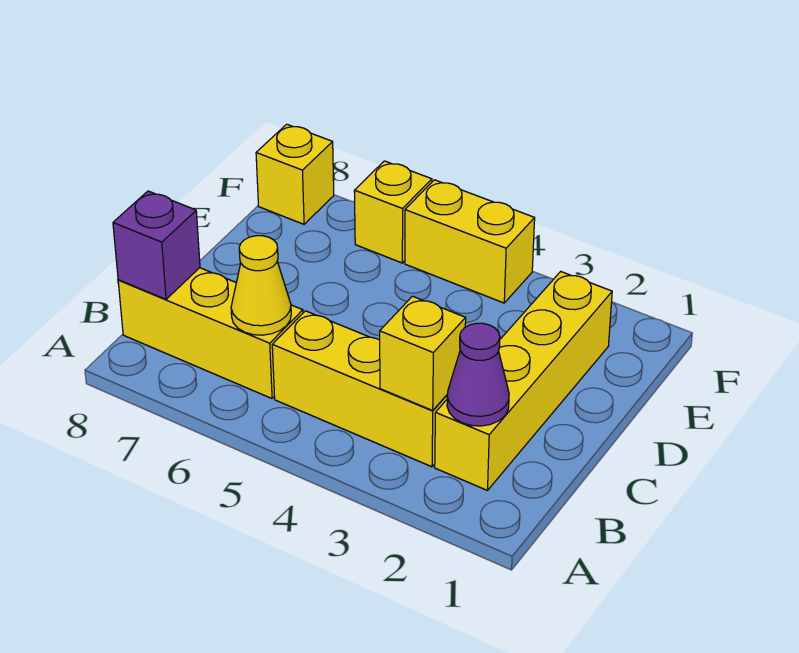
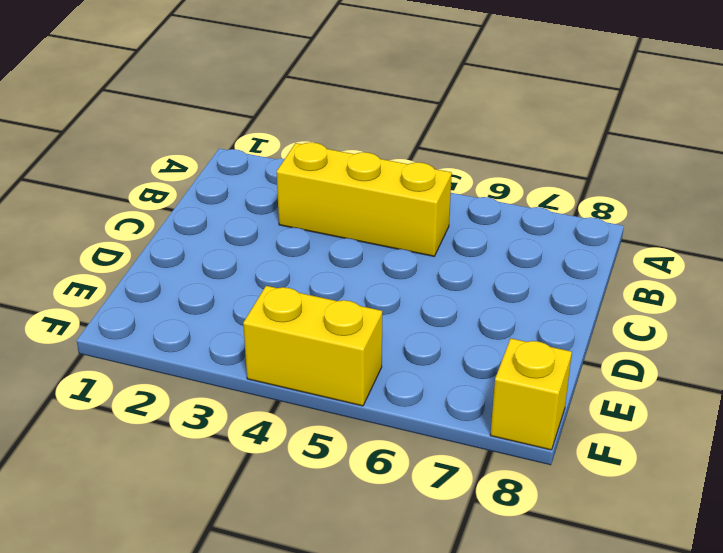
none -> yellow brick B2:E2 level 1
none -> yellow brick B6:B8 level 1

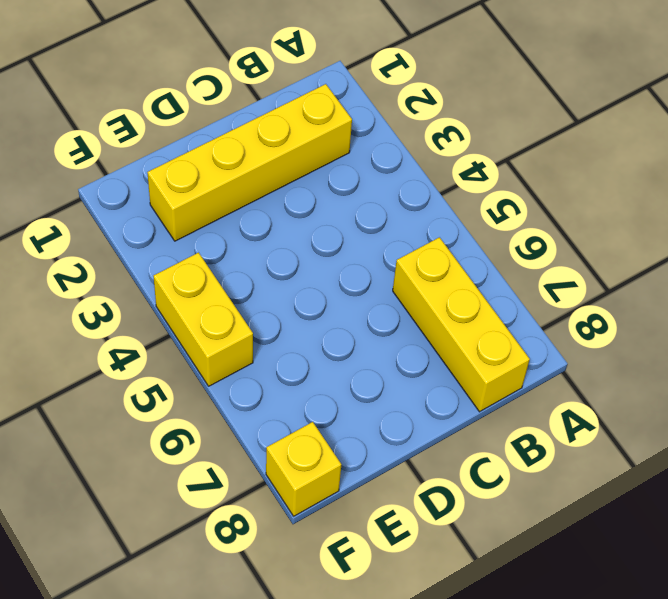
none -> yellow brick B3:B5 level 1
none -> yellow brick F6 level 1

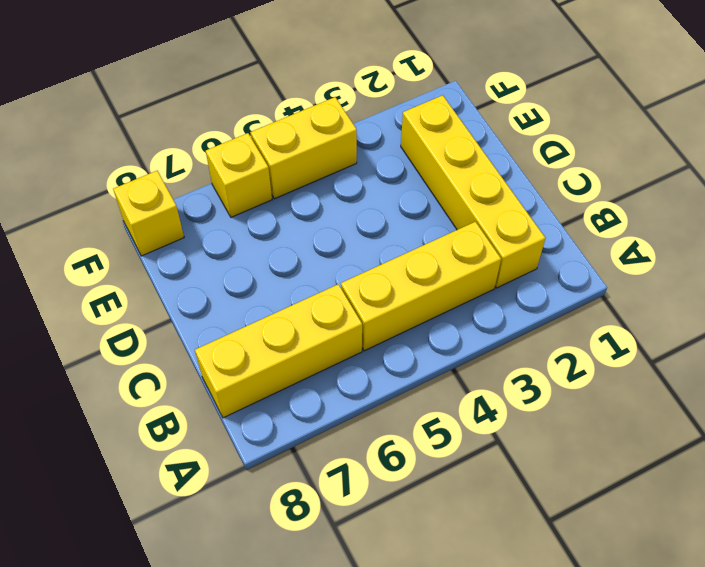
none -> purple cone B2 level 2
none -> yellow brick B3 level 2

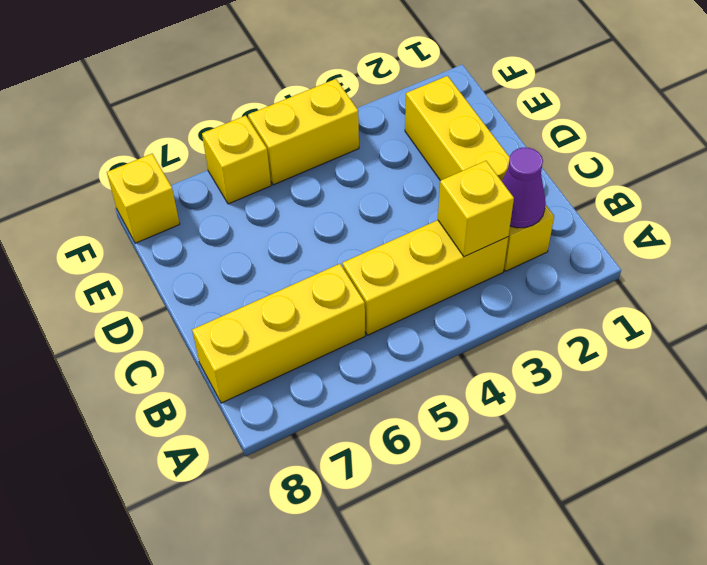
none -> yellow cone B6 level 2
none -> purple brick B8 level 2

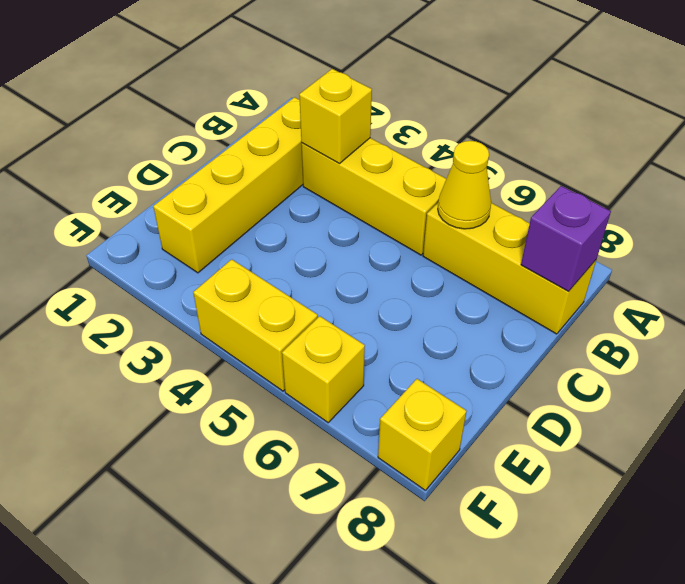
none -> purple cone B2 level 2

